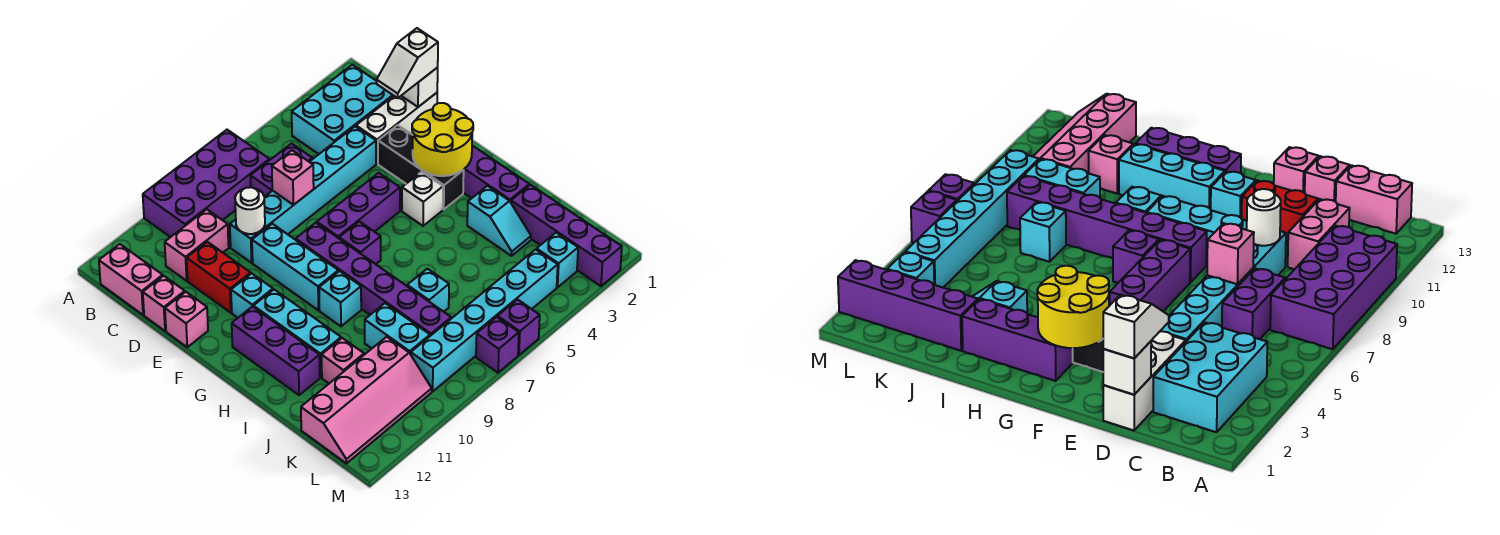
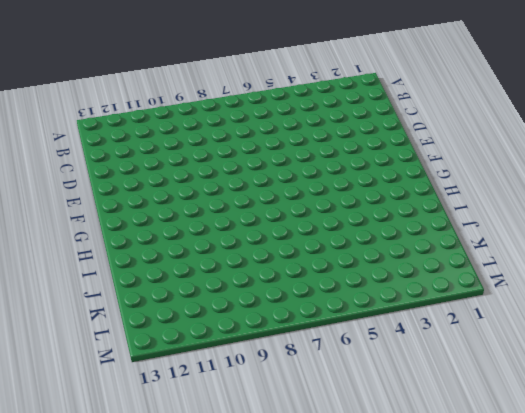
none -> purple brick A7:B10 level 1
none -> cyan brick B2:C4 level 1
none -> pink brick B13:C13 level 1
none -> purple brick C6:C7 level 1

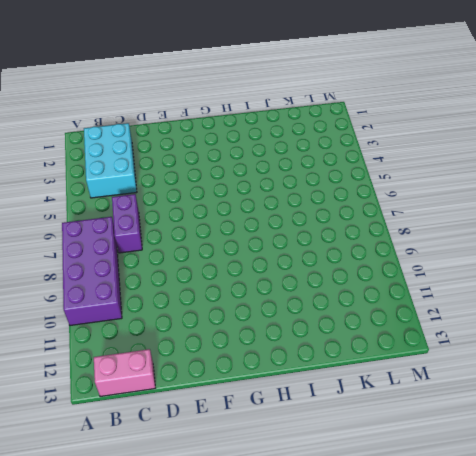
none -> pink brick C10:C11 level 1
none -> white brick D1:D3 level 1
none -> cyan brick D4:D9 level 1
none -> red brick D11:E11 level 1

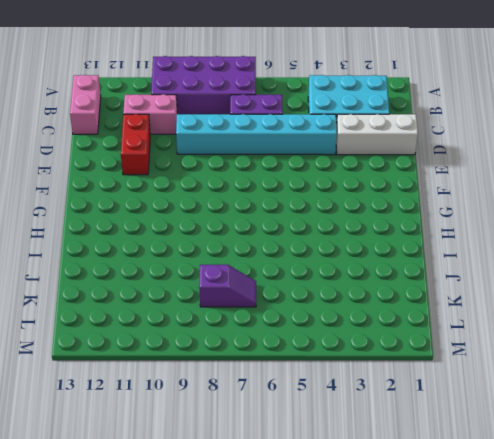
purple slope K7:K8 level 1 top 8 -> purple brick F8:K8 level 1
none -> pink brick D13 level 1
none -> black brick E3:G3 level 1
none -> cyan brick E9:G9 level 1
none -> pink brick E13 level 1

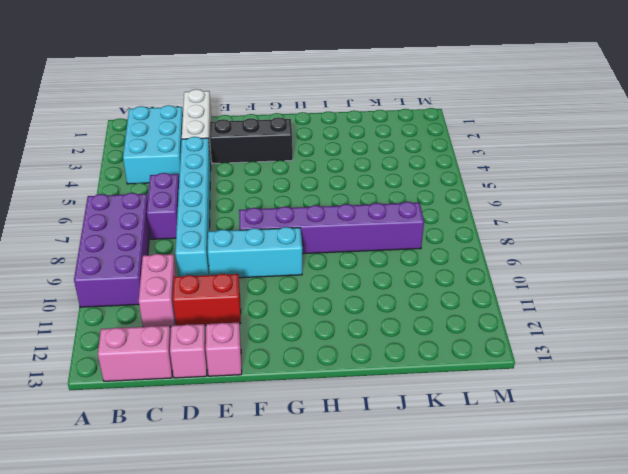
none -> purple brick F5:F7 level 1
none -> cyan brick F11 level 1
none -> purple brick G2:I2 level 1
none -> white brick G4 level 1

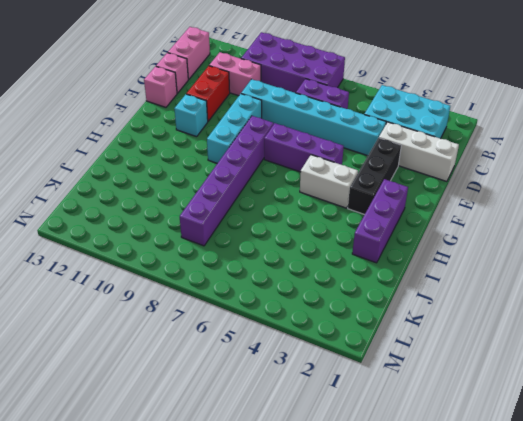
white brick G4:G5 level 1 -> white brick G4 level 1
none -> purple brick G7 level 1
none -> cyan brick G11:I11 level 1
none -> purple brick G12:I12 level 1
none -> cyan brick H9 level 1

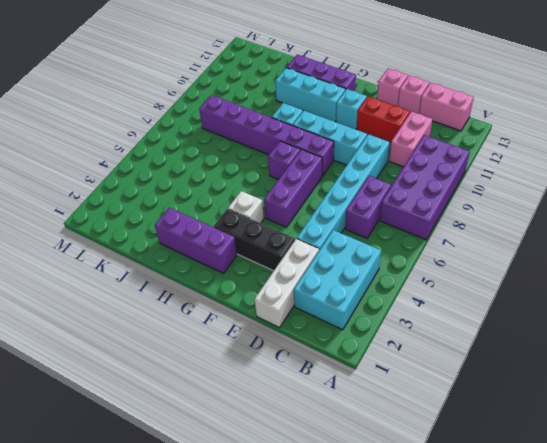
none -> cyan slope I3:J3 level 1 top I
none -> purple brick J2:M2 level 1
none -> cyan brick J7 level 1
none -> cyan brick J9:K9 level 1

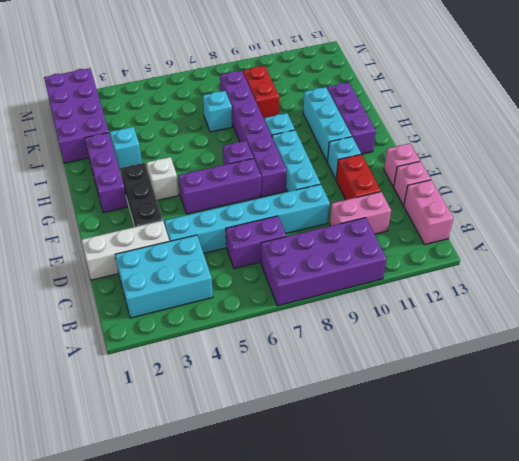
purple brick J1:M2 level 1 -> purple brick J2:M2 level 1
red brick J9:K9 level 1 -> cyan brick J9:K9 level 1
none -> pink brick J11 level 1
none -> pink slope K10:L13 level 1 top K
none -> cyan brick L3 level 1
none -> cyan brick L4:L9 level 1

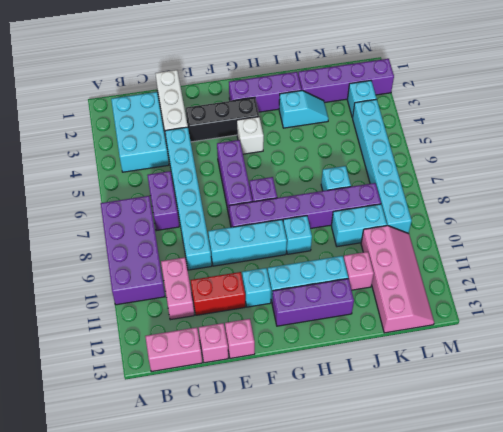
none -> purple brick M6 level 1
none -> purple brick M7 level 1
none -> white brick D1 level 2
none -> pink brick D7 level 2

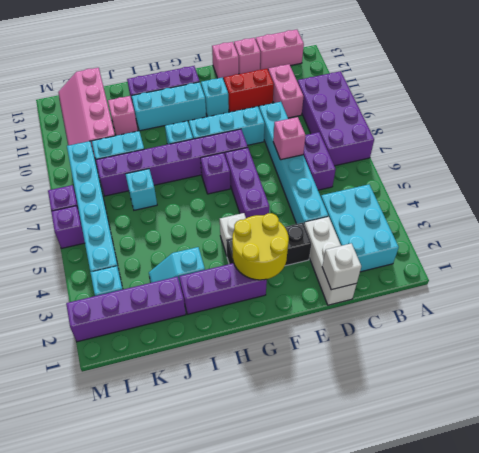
none -> white round brick D9 level 2
none -> white slope D1:D2 level 3 top 1

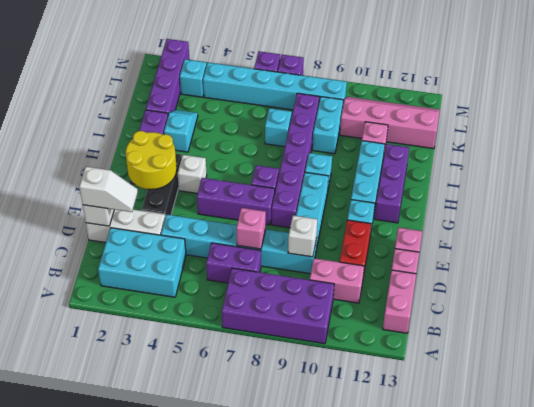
white brick D9 level 2 -> white round brick D9 level 2

